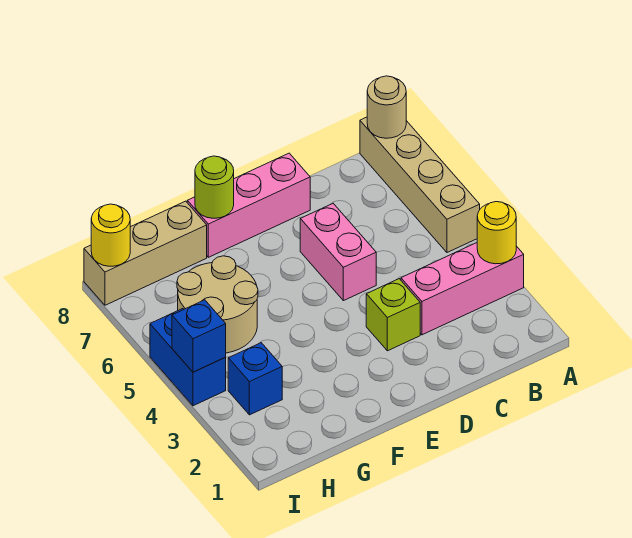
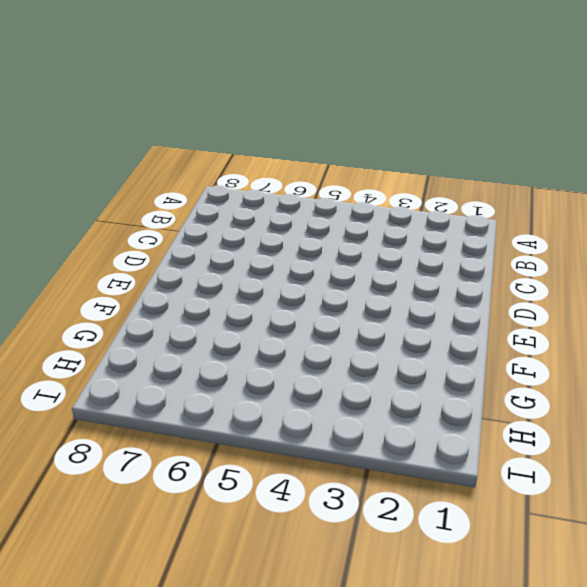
none -> pink brick A3:C3 level 1
none -> tan brick A5:A8 level 1
none -> lime brick D3 level 1

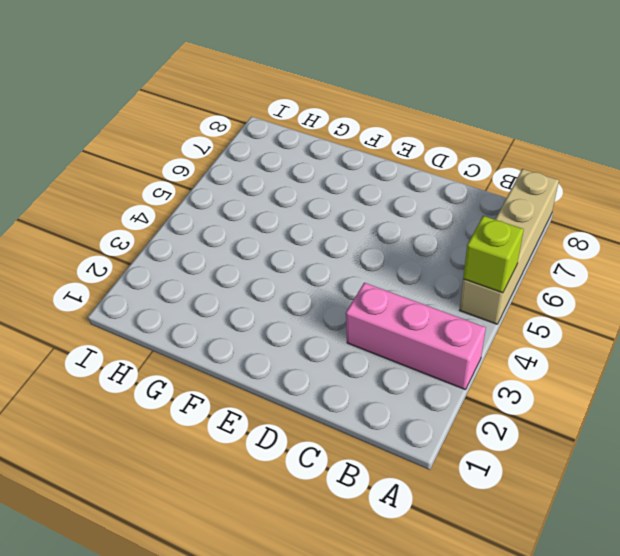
lime brick A5 level 2 -> lime brick D3 level 1
none -> pink brick D5:D6 level 1
none -> pink brick D8:F8 level 1
none -> tan round brick G5:H6 level 1

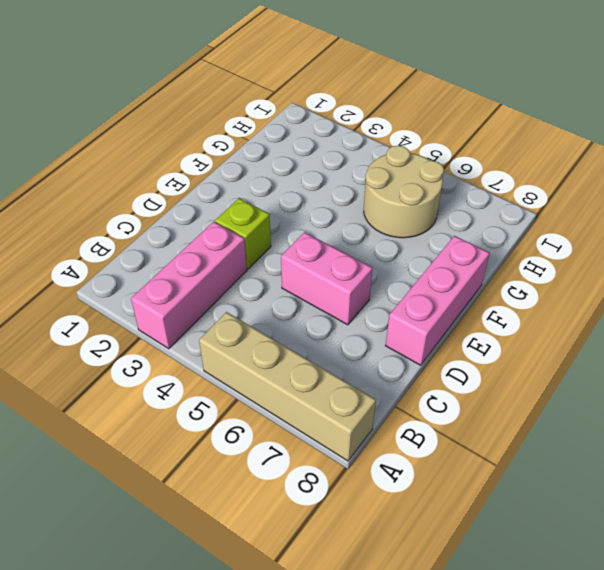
none -> tan brick G8:I8 level 1
none -> blue brick H3 level 1
none -> blue brick I4:I5 level 1

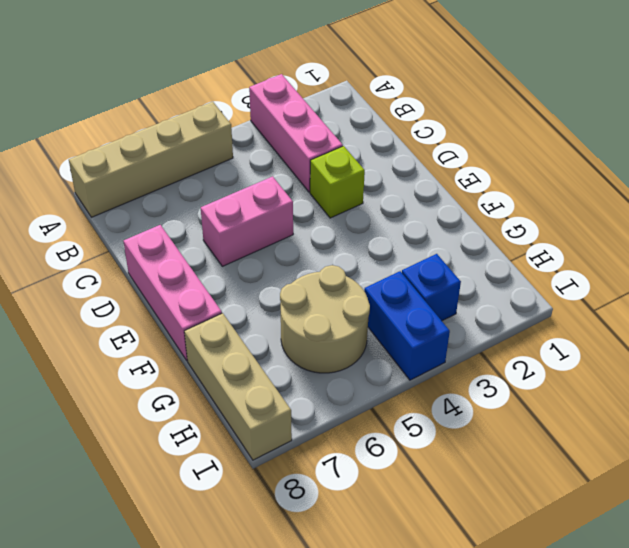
blue brick H4:I4 level 1 -> blue brick I4:I5 level 1
none -> yellow round brick A3 level 2
none -> tan round brick A8 level 2
none -> lime round brick F8 level 2

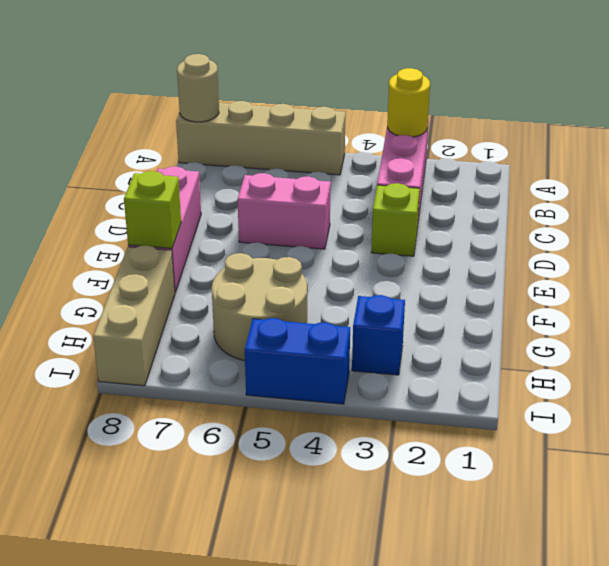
lime brick F8 level 2 -> lime round brick F8 level 2
none -> blue brick I4 level 2
none -> yellow round brick I8 level 2

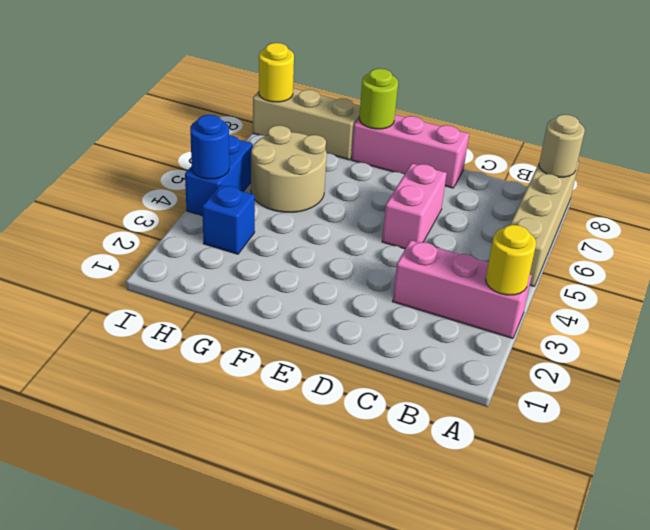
blue round brick I4 level 2 -> blue brick I4 level 2
none -> lime brick D3 level 1

